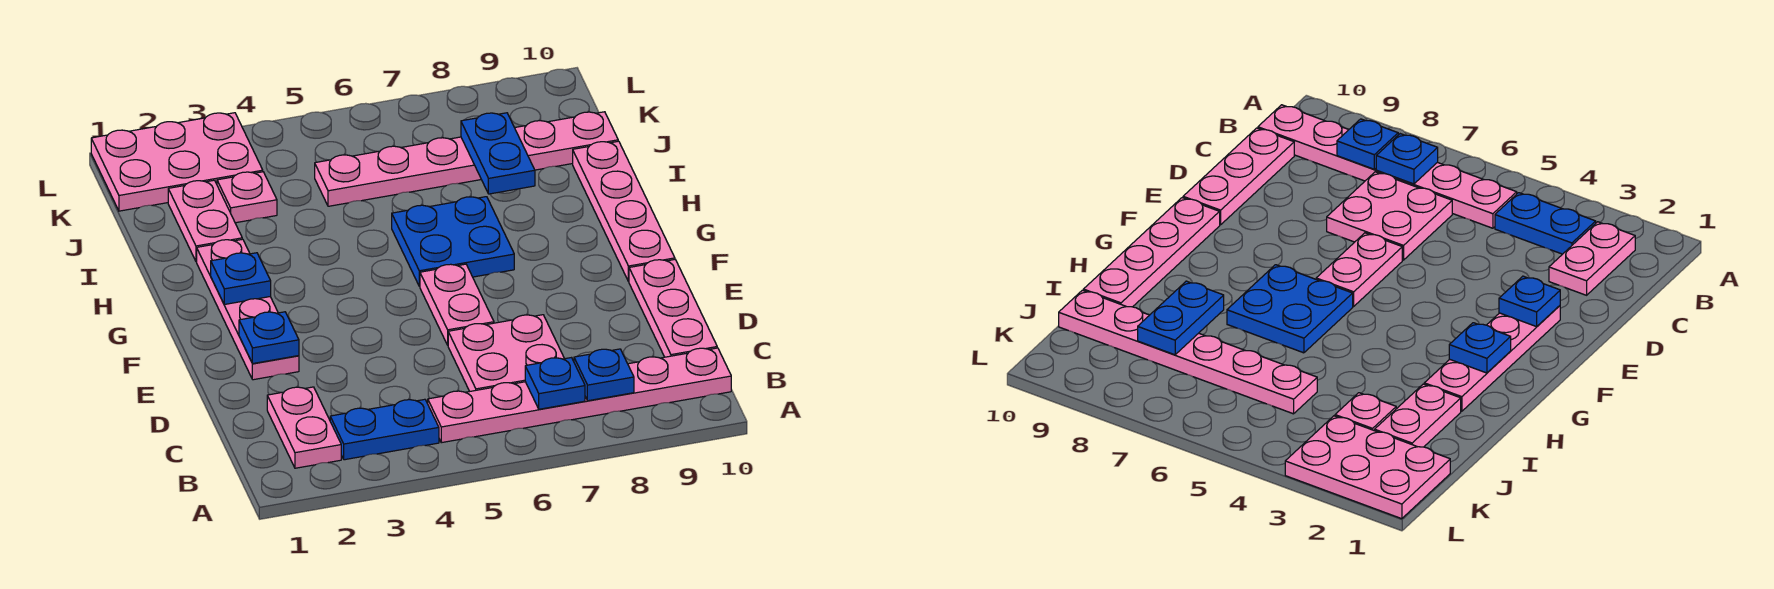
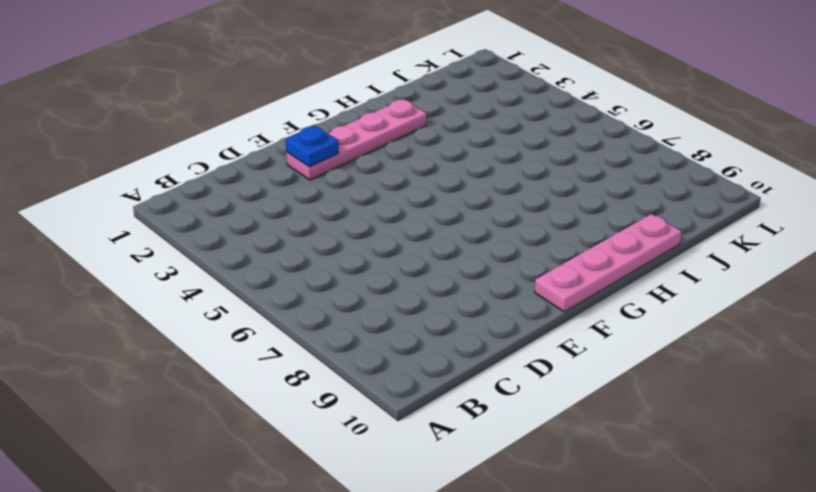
none -> pink plate B2:C2 level 1
none -> blue plate B3:B4 level 1
none -> pink plate B5:B10 level 1

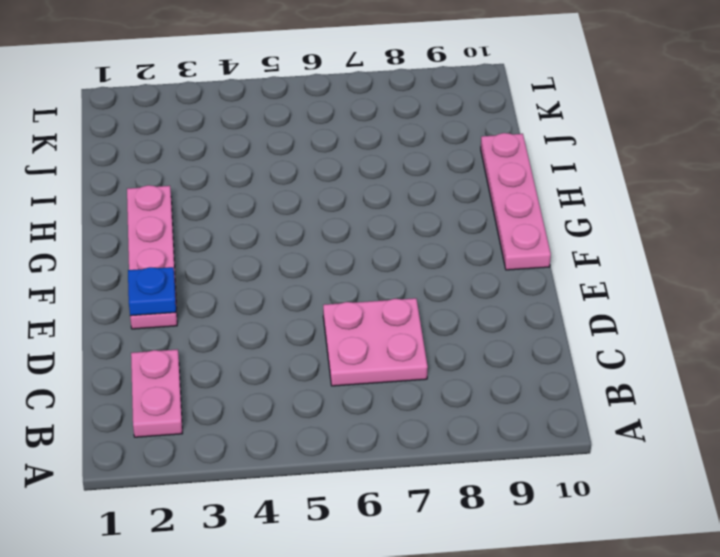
none -> blue plate B3:B4 level 1
none -> pink plate B5:B10 level 1
none -> pink plate C10:E10 level 1

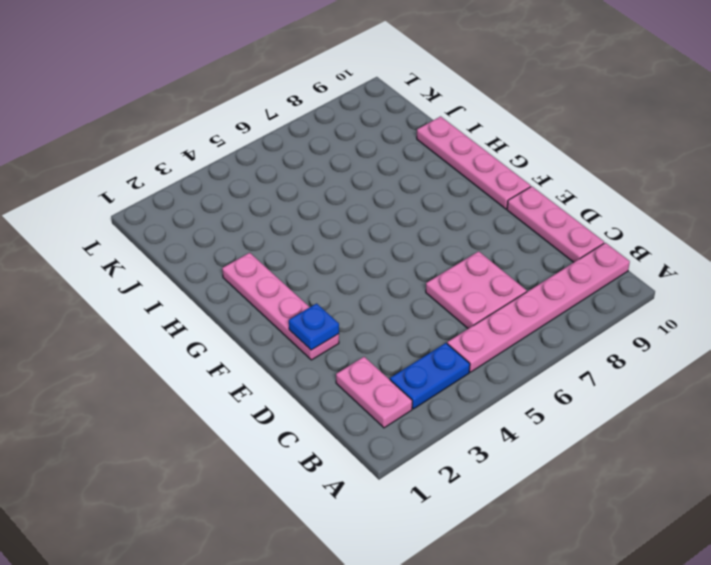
none -> pink plate E6:F6 level 1
none -> blue plate G6:H7 level 1
none -> pink plate I2:J2 level 1

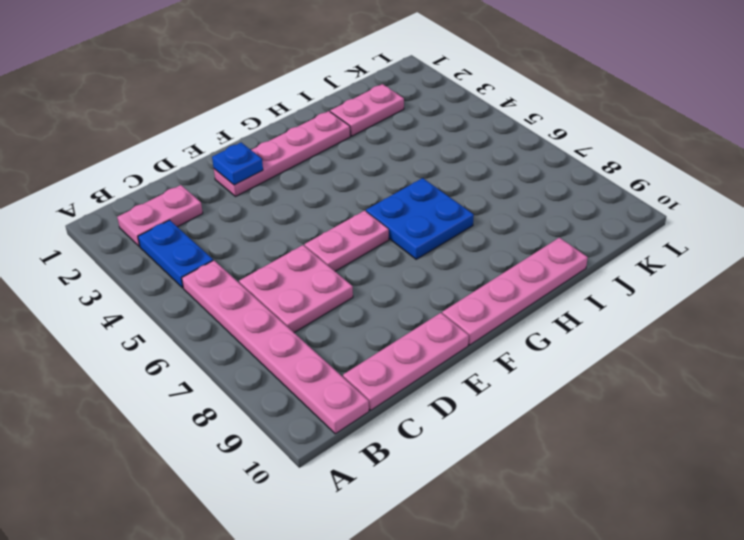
none -> pink plate J3 level 1
none -> pink plate J5:J10 level 1
none -> pink plate K1:L3 level 1

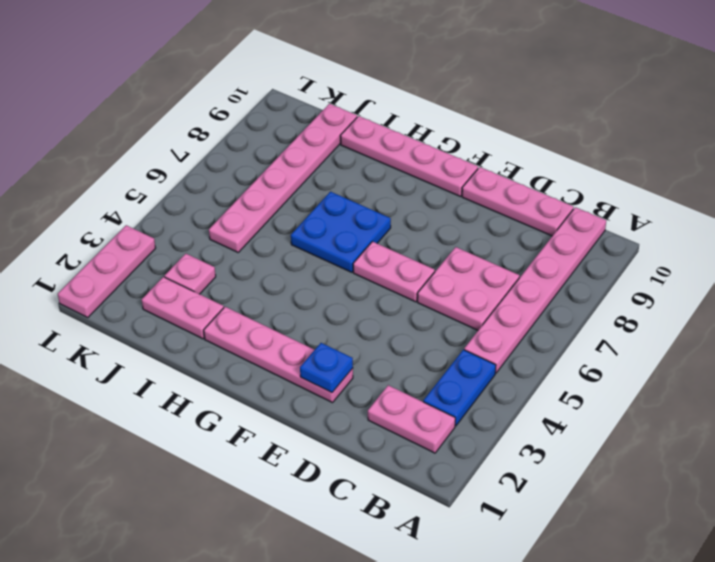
pink plate L1:L3 level 1 -> pink plate K1:L3 level 1
none -> blue plate B7 level 2
none -> blue plate B8 level 2
none -> blue plate G2 level 2

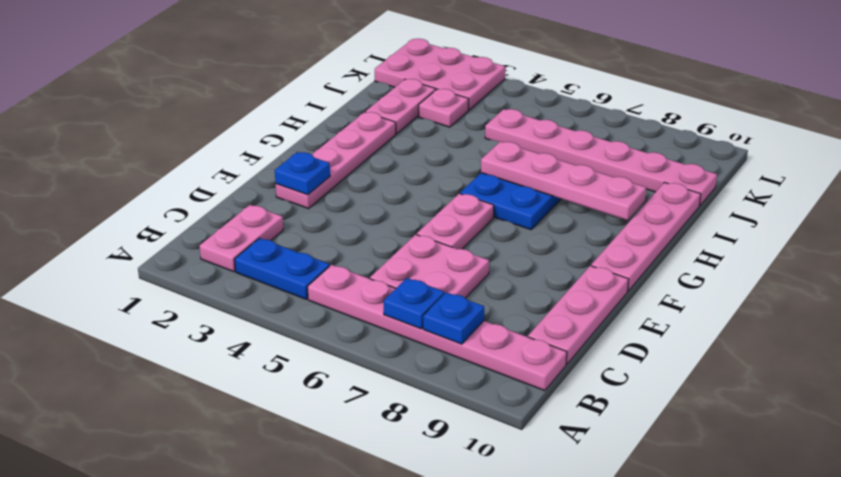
pink plate H6:H9 level 2 -> none
none -> blue plate G2 level 2
none -> blue plate I8:J8 level 2

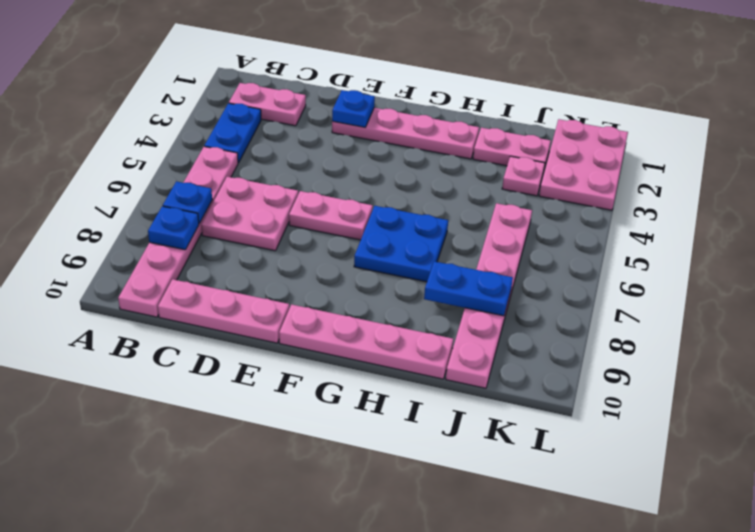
none -> blue plate G2 level 2

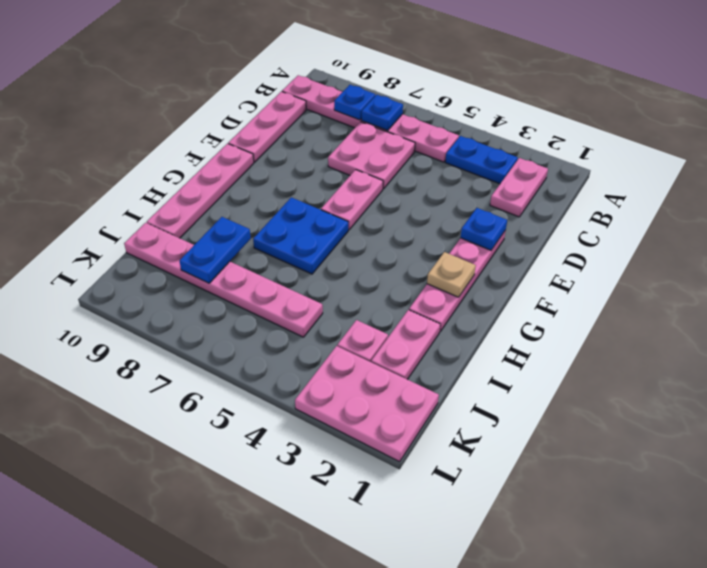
tan plate G2 level 2 -> blue plate G2 level 2

